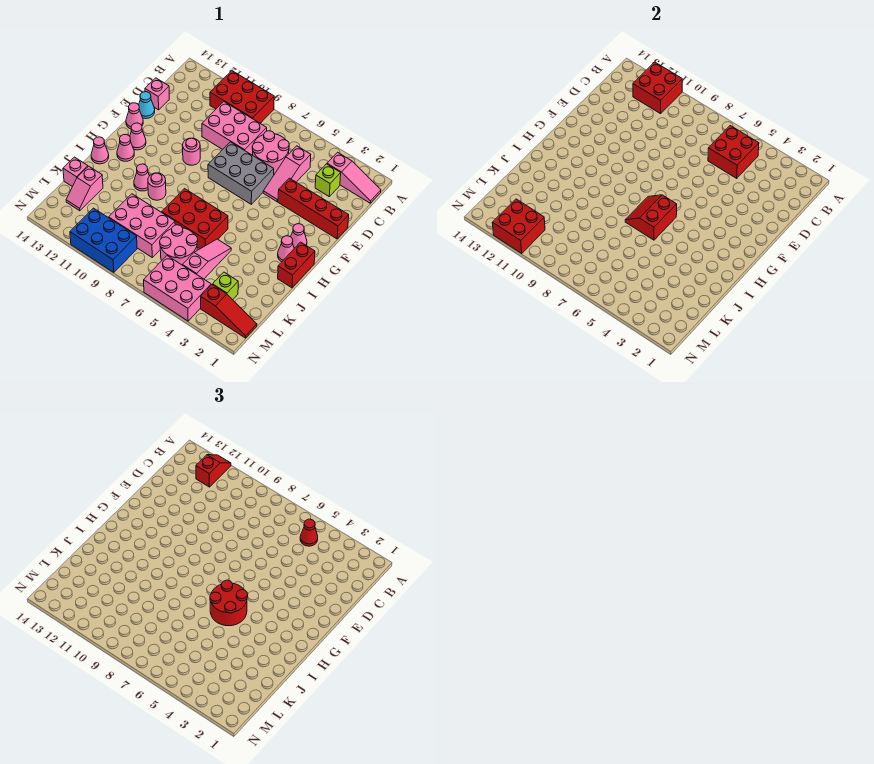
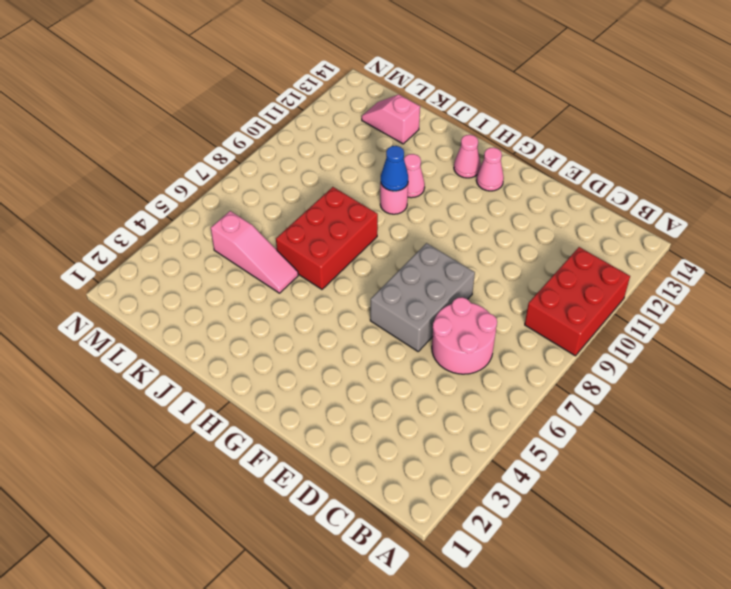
blue cone I10 level 2 -> none
none -> pink slope B1:B3 level 1 top 3
none -> lime brick C3 level 1
none -> pink slope C5:E5 level 1 top C
none -> pink brick C8:D10 level 1

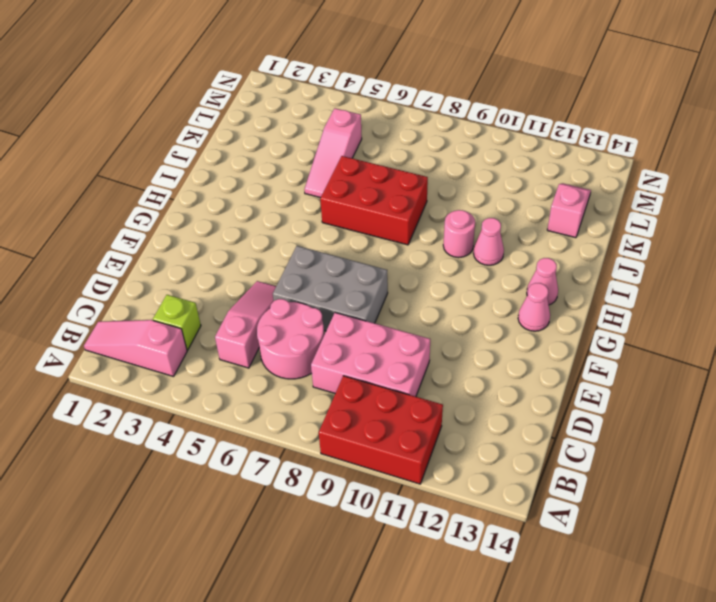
none -> pink brick D14 level 1
none -> red brick E1:E4 level 1
none -> cyan cone E14 level 1
none -> pink round brick F10 level 1

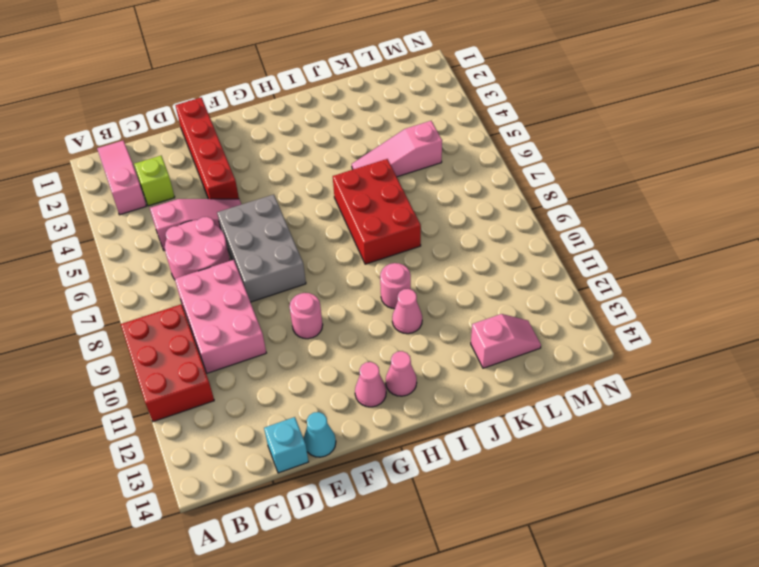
cyan brick D14 level 1 -> pink brick D14 level 1
none -> pink cone F14 level 1
none -> pink cone G2 level 1
none -> red brick H1:I1 level 1
none -> pink cone H2 level 1

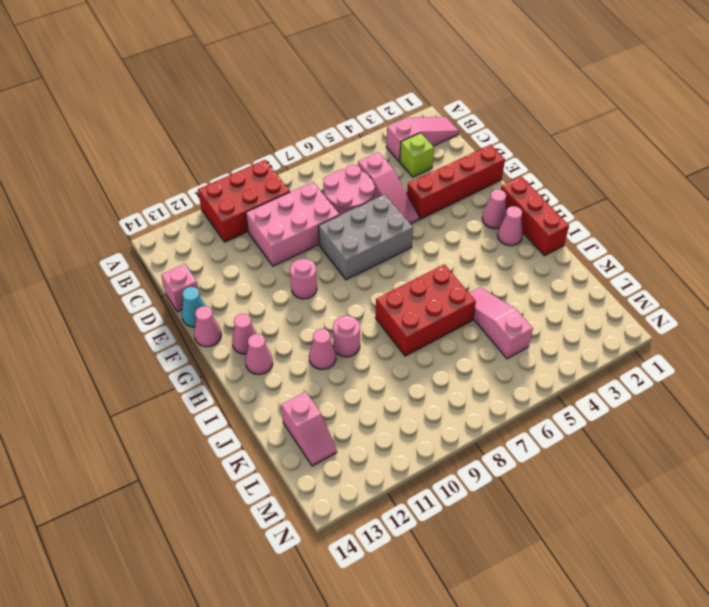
red brick G1:I1 level 1 -> red brick H1:I1 level 1
none -> pink cone I14 level 1
none -> pink round brick K6:L7 level 1
none -> pink brick K8:L10 level 1
none -> pink brick K14 level 1

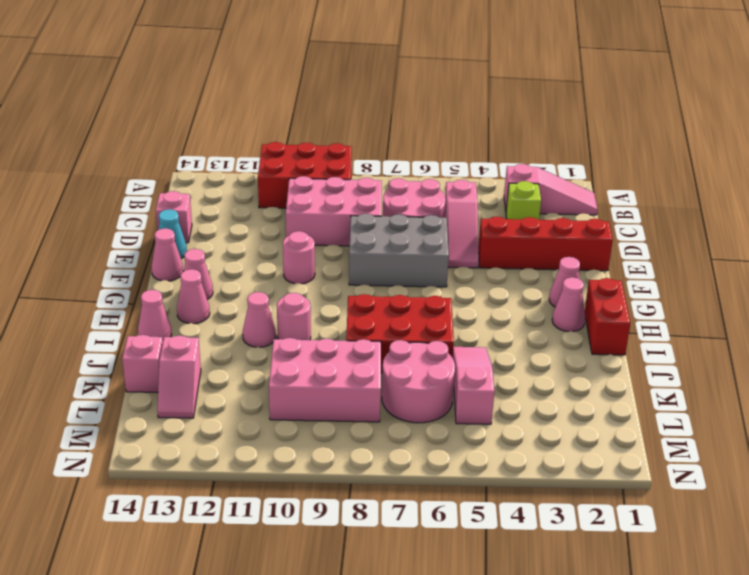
none -> lime brick L3 level 1
none -> red slope M1:M3 level 1 top 3
none -> pink brick M4:N6 level 1
none -> blue brick M9:N11 level 1

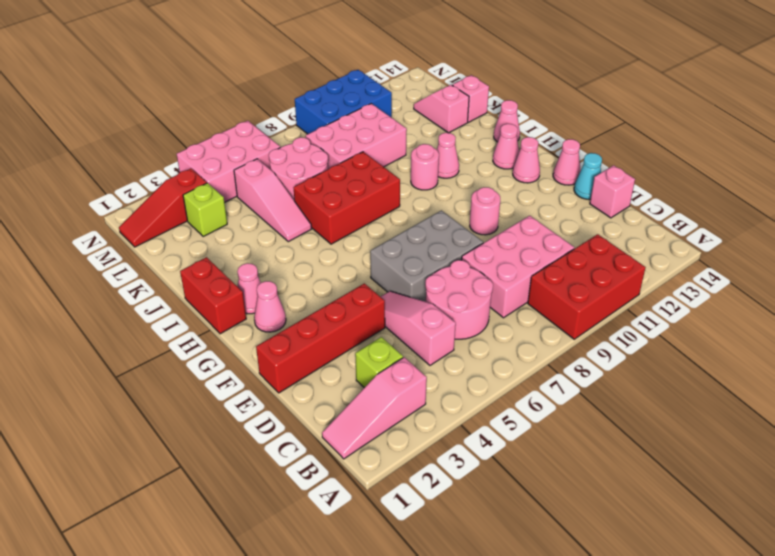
none -> red brick A11:B12 level 2
none -> red brick B5:C6 level 2
none -> red slope H6:I7 level 2 top 6
none -> red brick M11:N12 level 2

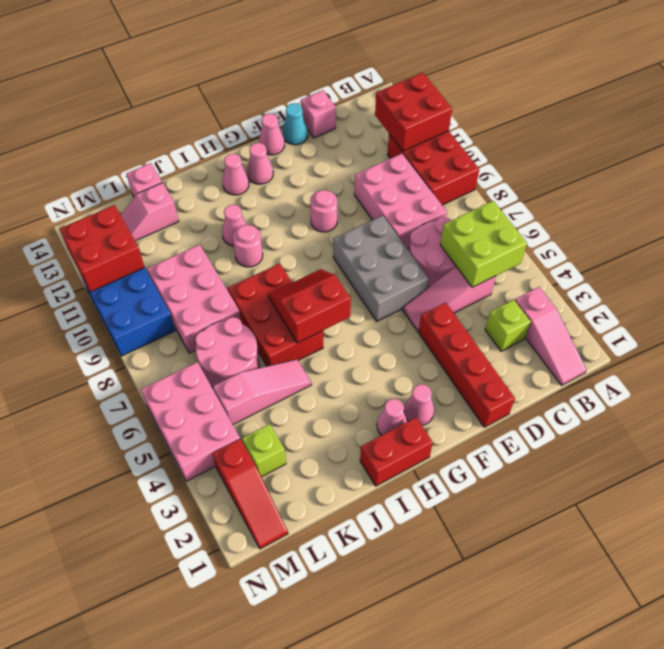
lime brick B5:C6 level 2 -> red brick B5:C6 level 2
none -> pink cone I14 level 1
none -> red slope A12:B12 level 3 top B
none -> red cone B5 level 3
none -> red round brick H5:I6 level 3

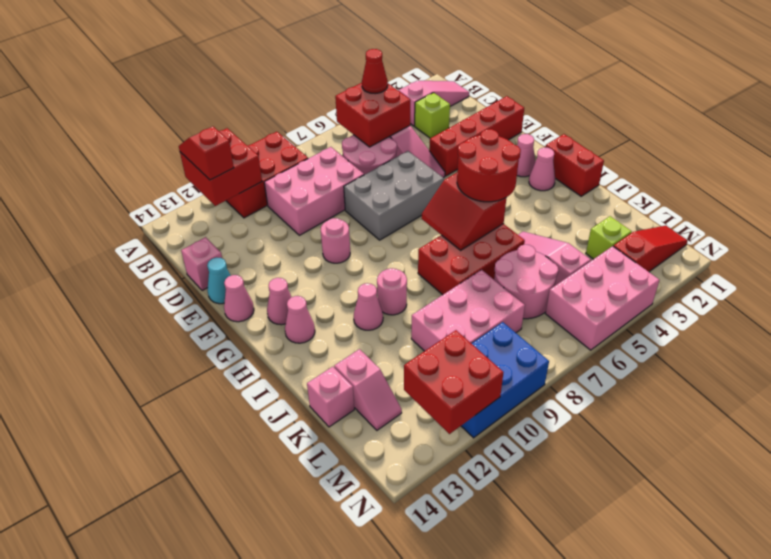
none -> pink cone I14 level 1

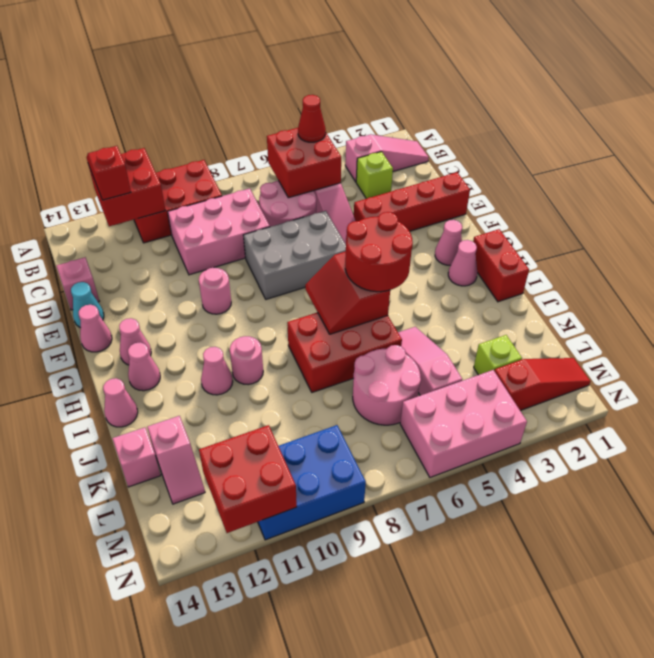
none -> pink brick K8:L10 level 1

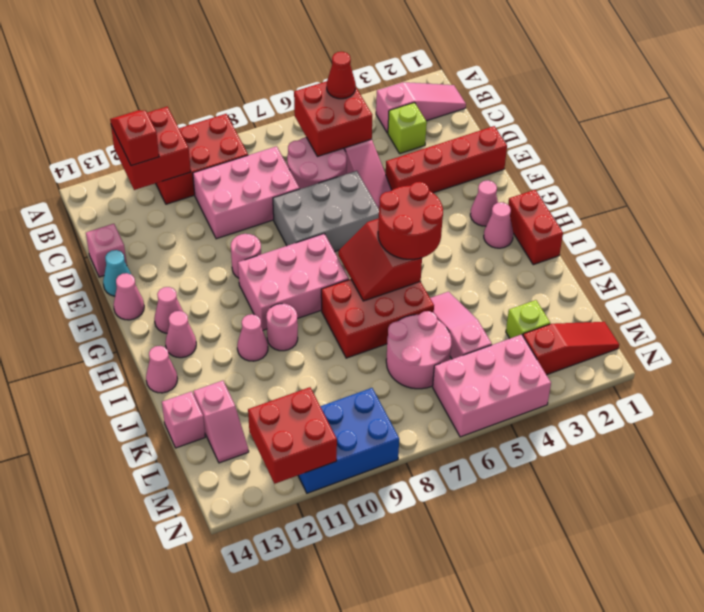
pink brick G8:H10 level 1 -> pink brick K8:L10 level 1

